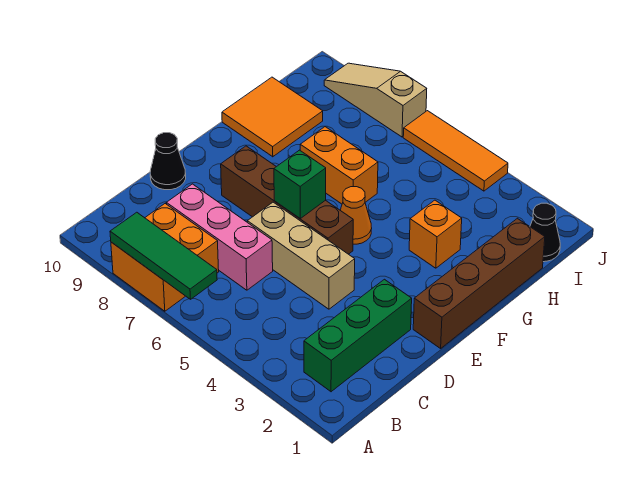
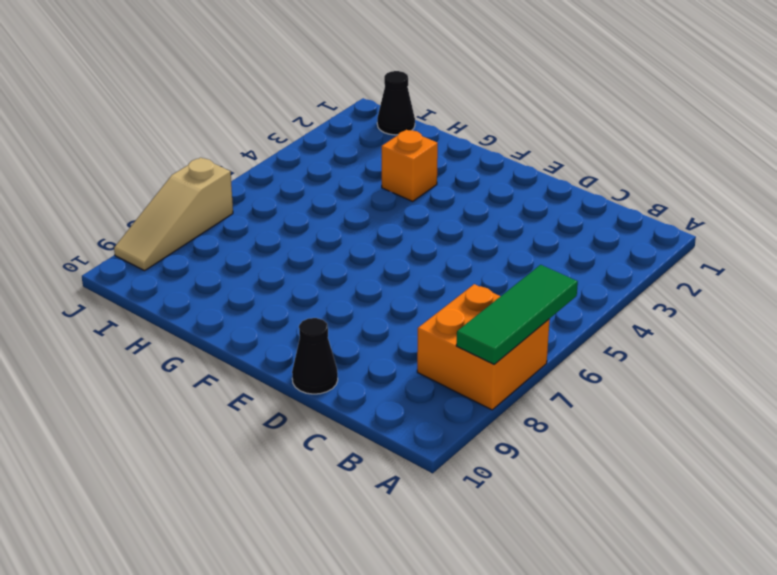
none -> green brick B2:D2 level 1
none -> pink brick C6:C8 level 1
none -> tan brick D4:D6 level 1

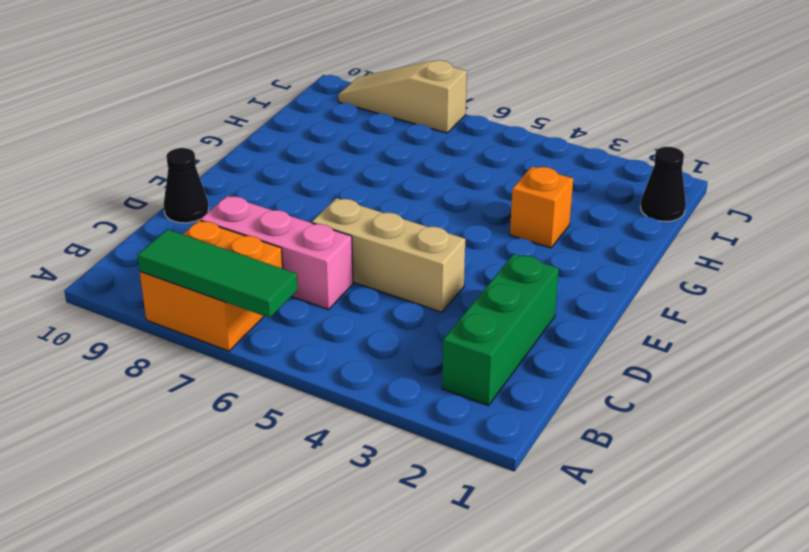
none -> brown brick E1:H1 level 1
none -> brown brick E5:E8 level 1
none -> orange cone F5 level 1

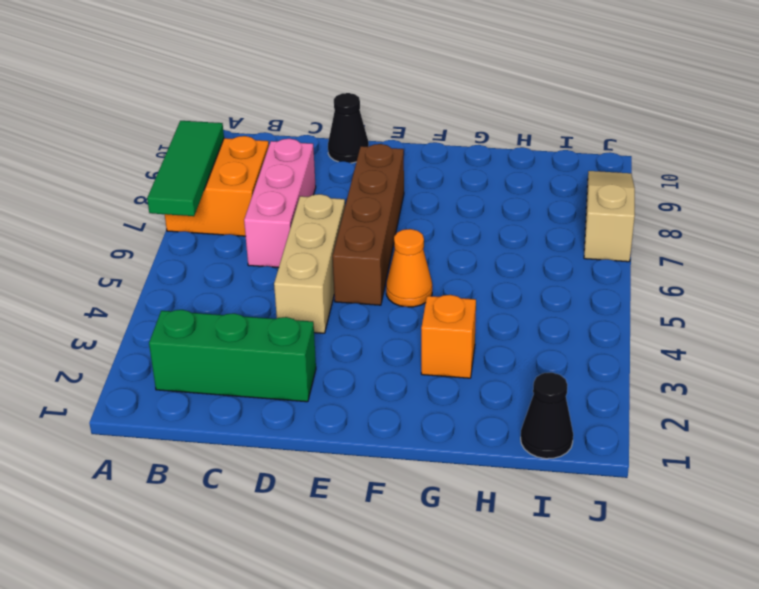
none -> brown brick E1:H1 level 1
none -> orange brick G6:G7 level 1
none -> orange tile G9:H10 level 1

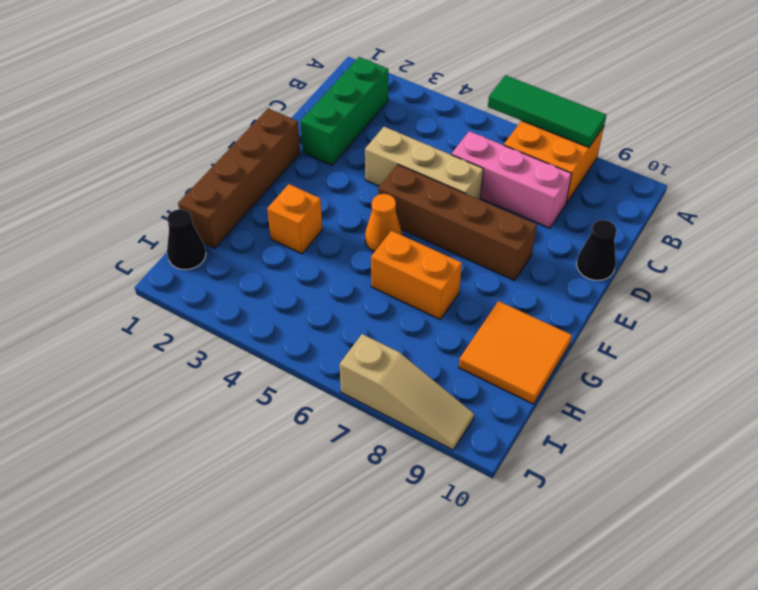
none -> orange tile J4:J6 level 1
none -> green brick E6 level 2

